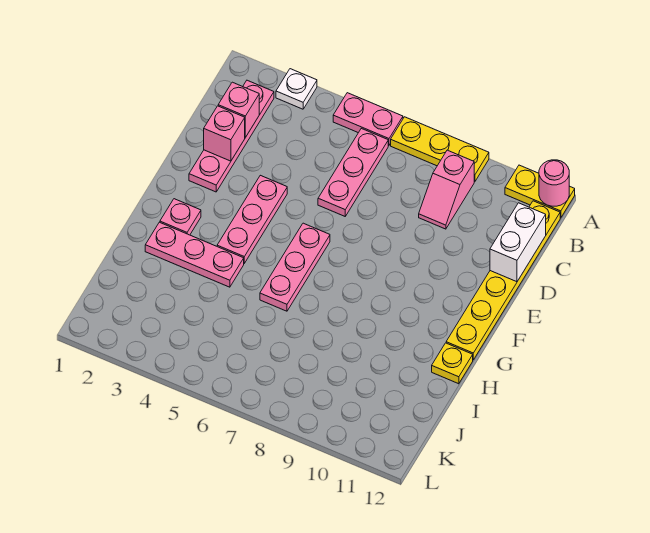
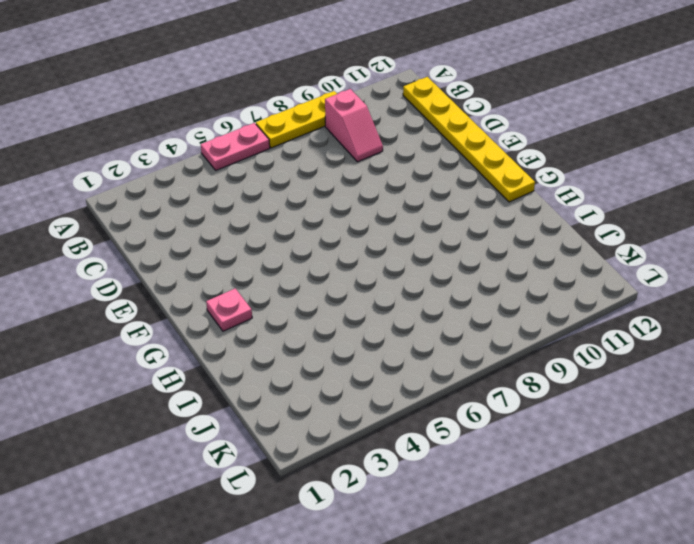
none -> white plate A3 level 1
none -> yellow plate A11:A12 level 1
none -> pink plate B2:E2 level 1

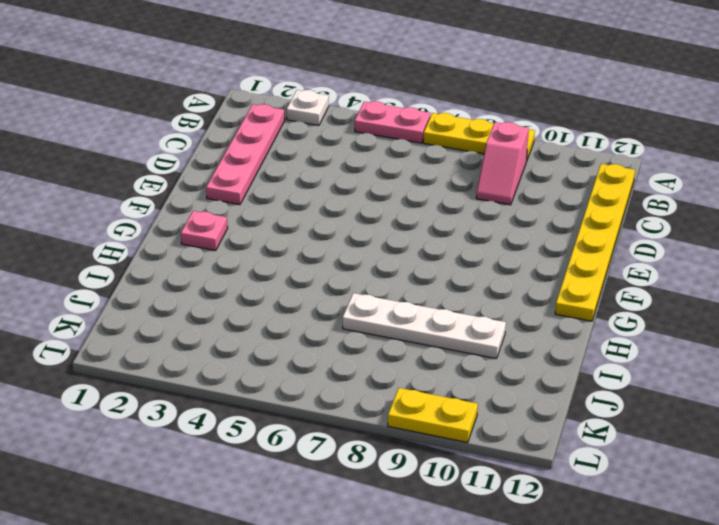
white plate I7:I10 level 1 -> none
yellow plate L9:L10 level 1 -> yellow plate A11:A12 level 1
none -> pink plate B6:D6 level 1
none -> pink plate E4:G4 level 1
none -> pink plate F6:H6 level 1

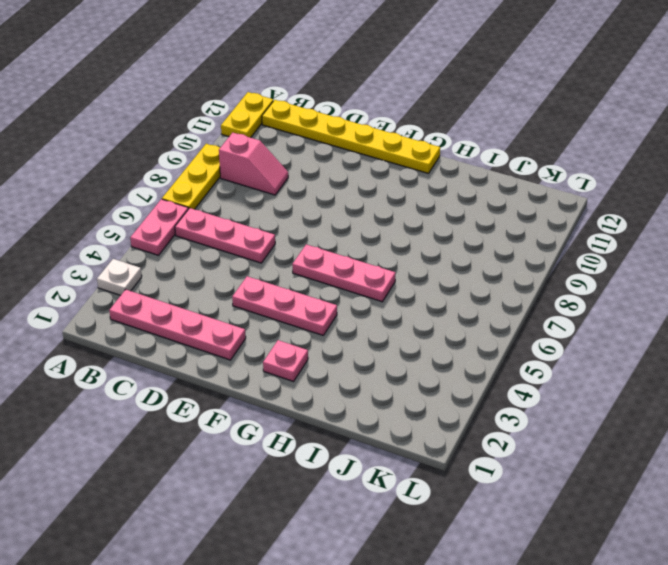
none -> pink plate H2:H4 level 1
none -> yellow plate H12 level 1
none -> pink round brick A12 level 2

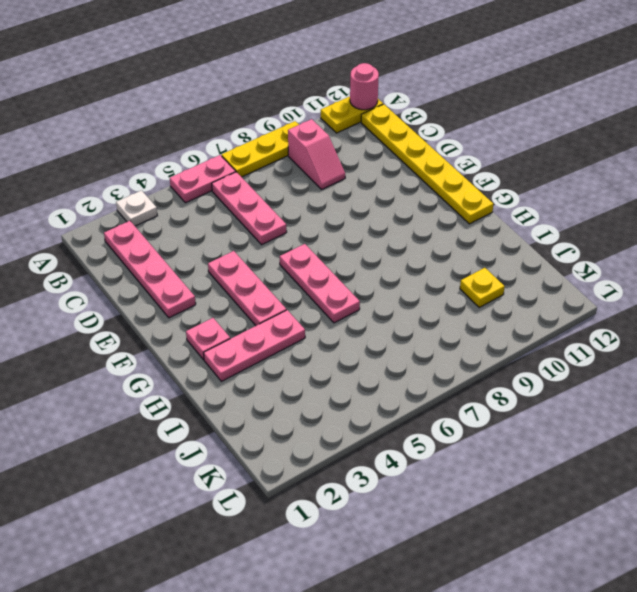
yellow plate J10 level 1 -> yellow plate H12 level 1
none -> pink brick C2 level 2
none -> white brick C12:D12 level 2
none -> pink brick D2 level 2

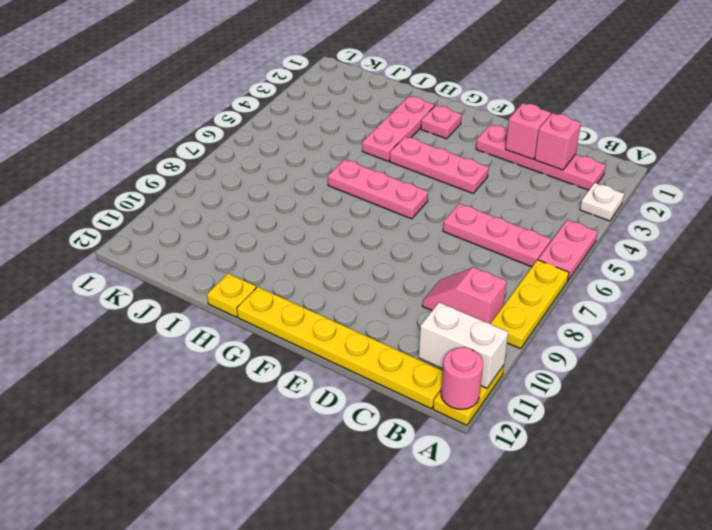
white brick A11:B11 level 2 -> white brick C12:D12 level 2

